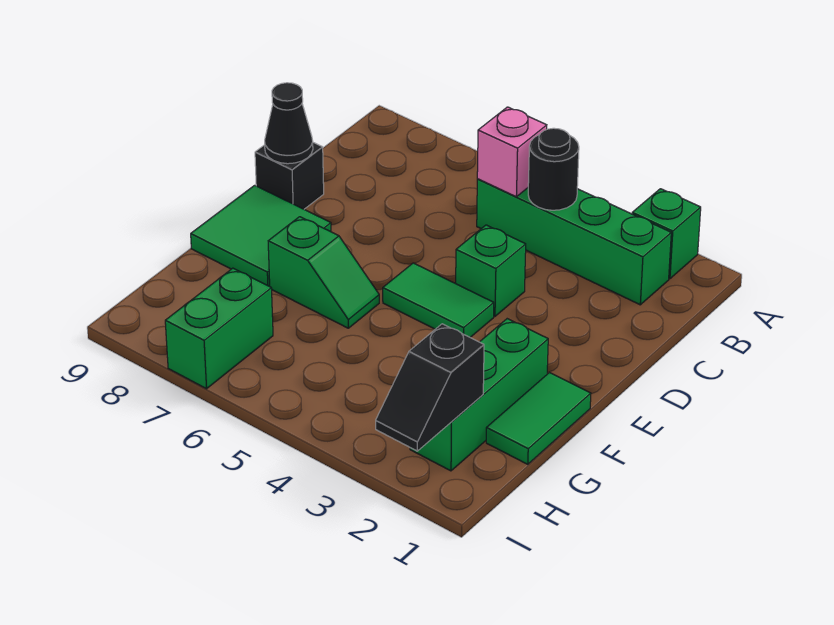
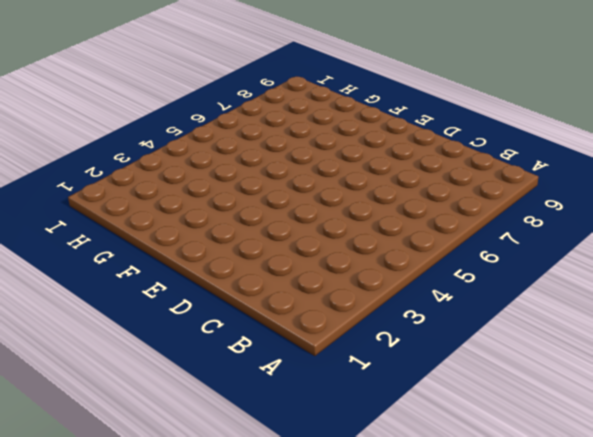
none -> green brick A2 level 1
none -> green brick B2:B5 level 1
none -> green brick D4 level 1

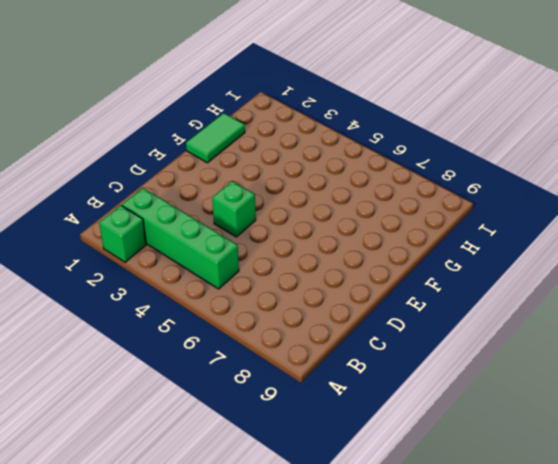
none -> black brick D9 level 1
none -> green tile E4:E5 level 1
none -> green tile E8:F9 level 1

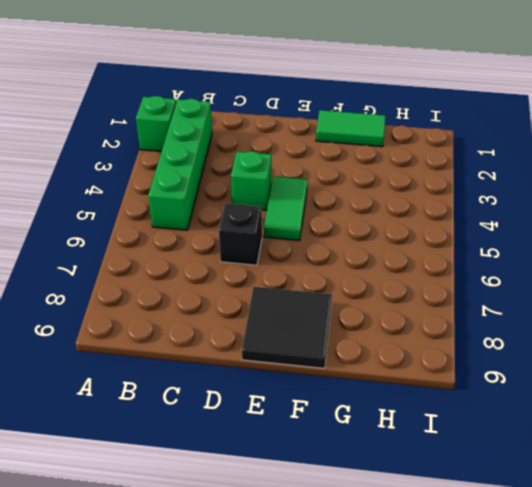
black brick D6 level 1 -> black brick D9 level 1
black tile E8:F9 level 1 -> green tile E8:F9 level 1
none -> green brick F2:H2 level 1
none -> green slope F6:F7 level 1 top 7
none -> green brick H7:I7 level 1

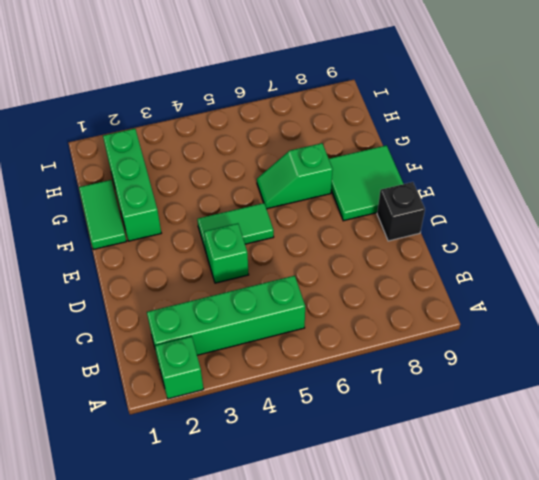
none -> green brick H7:I7 level 1
none -> black round brick B4 level 2
none -> pink brick B5 level 2

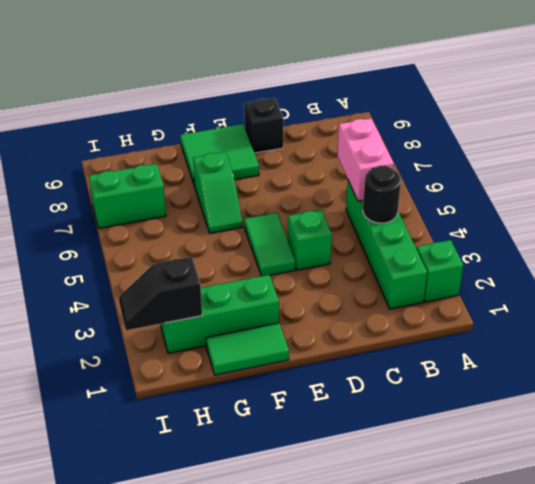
pink brick B5:B6 level 2 -> pink brick B5 level 2
none -> black cone D9 level 2

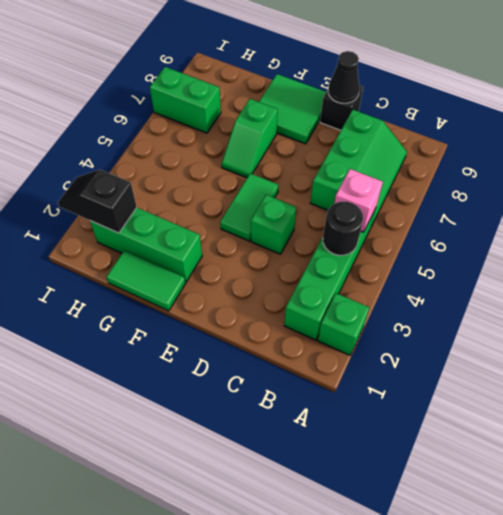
green slope B6:C8 level 1 top C -> none

